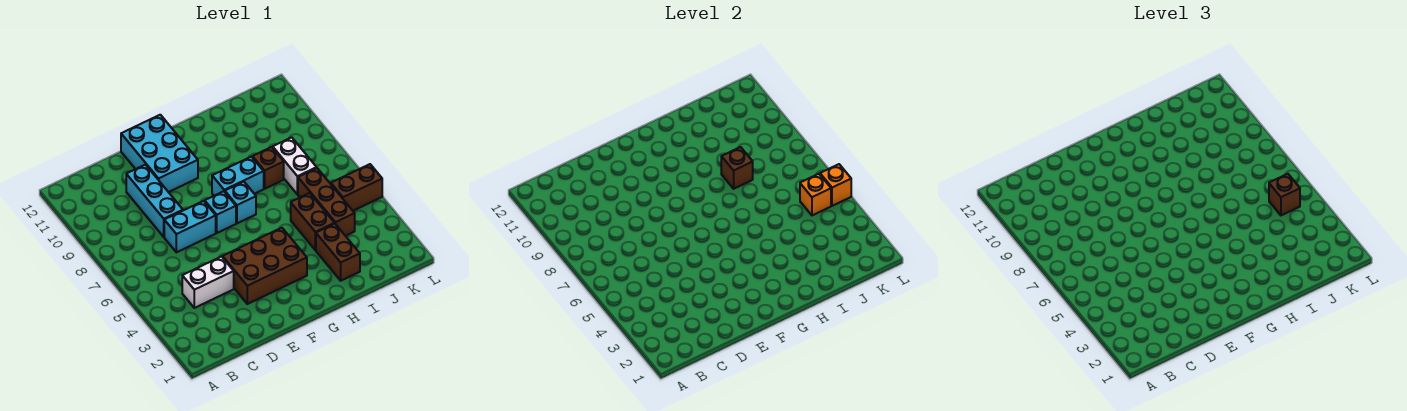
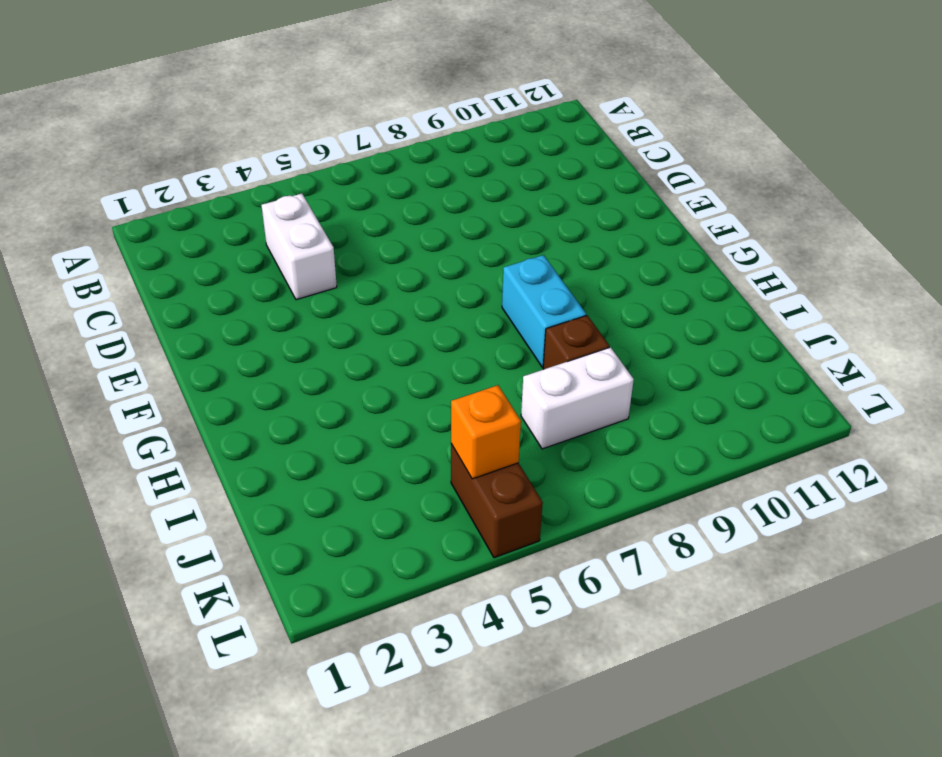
none -> cyan brick D7:E7 level 1
none -> cyan brick D8:D10 level 1
none -> brown brick E3:G4 level 1

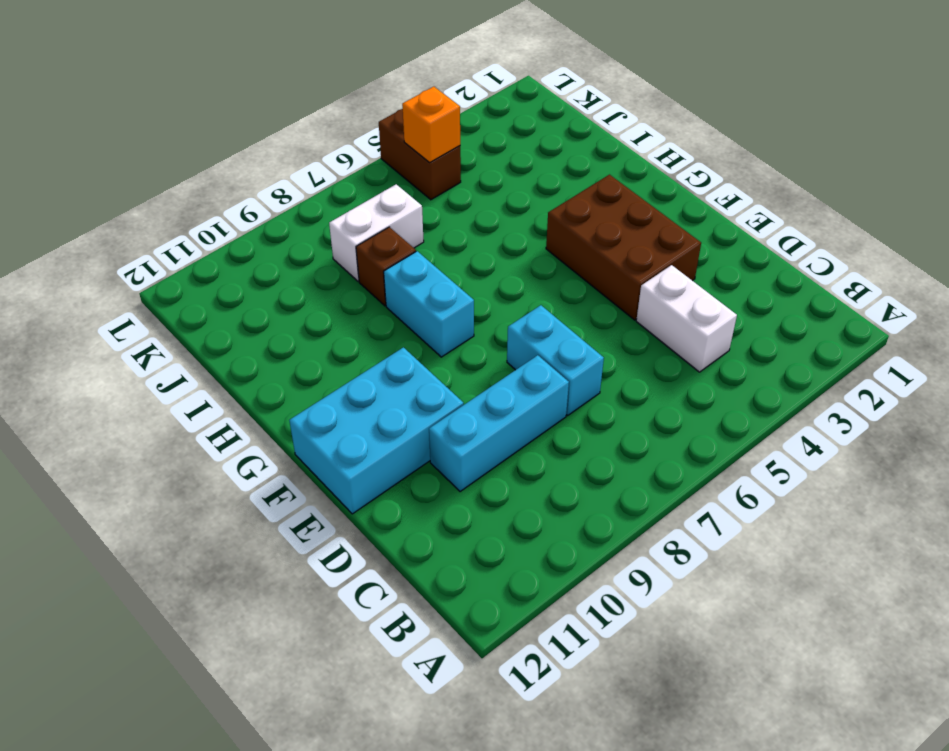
none -> cyan brick F7 level 1
none -> cyan brick G7 level 1
none -> brown brick I2:I3 level 1

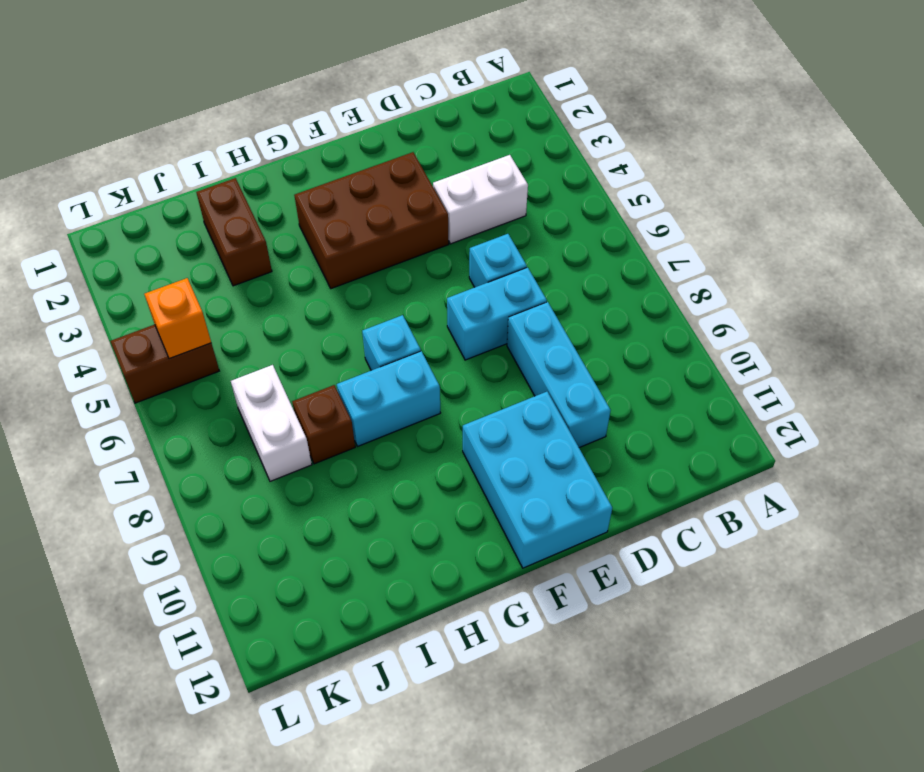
cyan brick D6 level 1 -> cyan brick F7 level 1
none -> brown brick I4:I5 level 1
none -> brown brick J4:J6 level 1
none -> brown brick I8 level 2

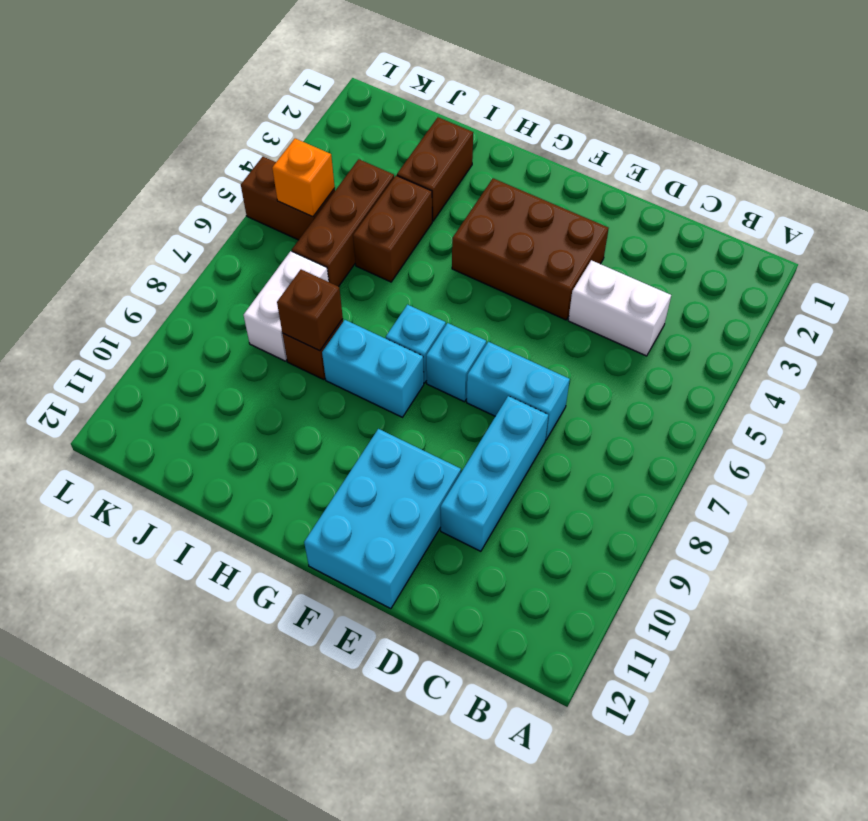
none -> orange brick L5 level 2
none -> brown brick K5 level 3

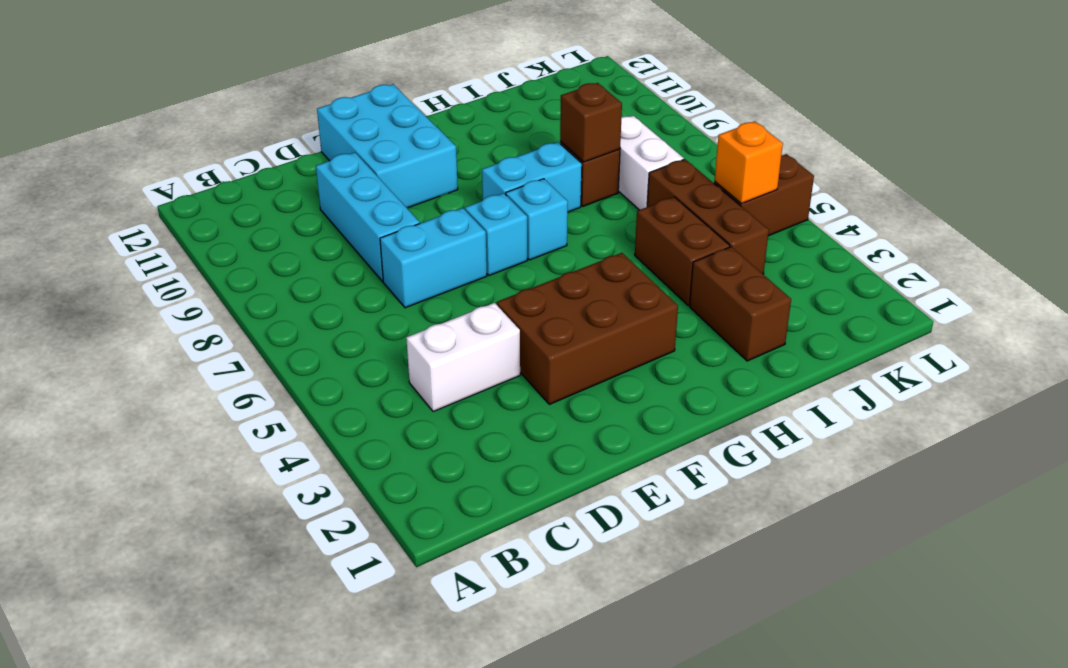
none -> orange brick L5 level 2
none -> brown brick K5 level 3

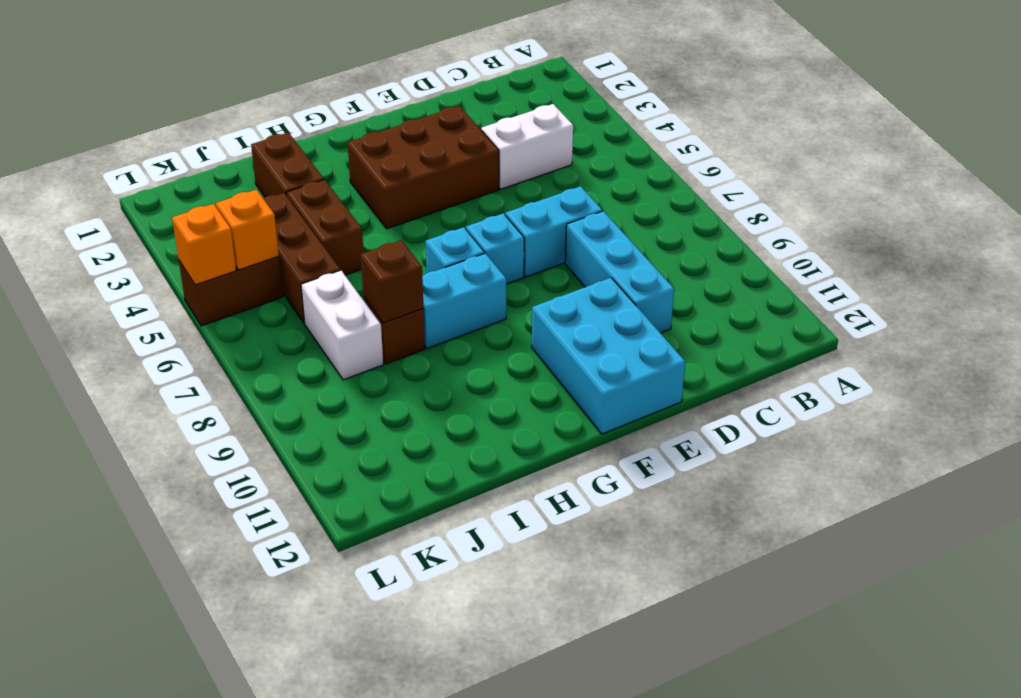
none -> brown brick K5 level 3

